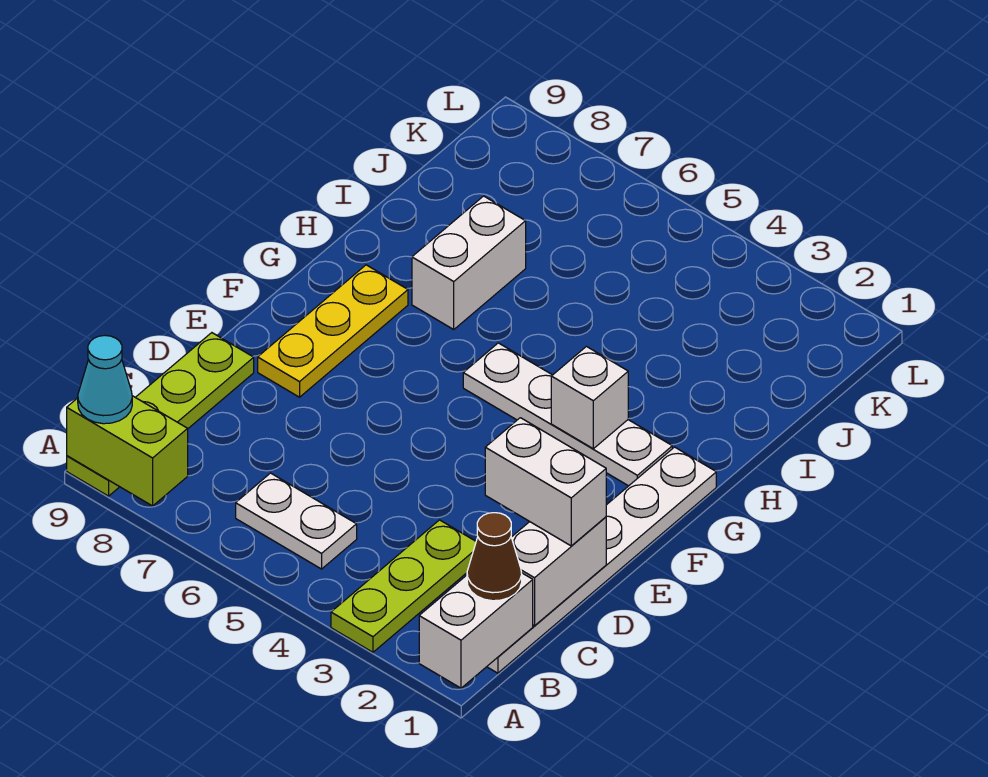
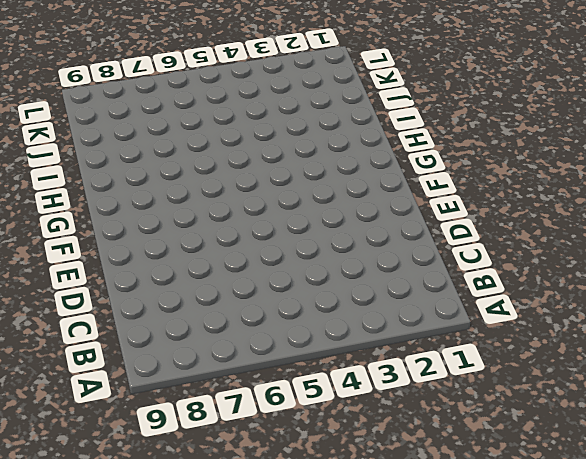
none -> lime plate A3:C3 level 1
none -> lime plate A9:D9 level 1
none -> white plate B1:G1 level 1

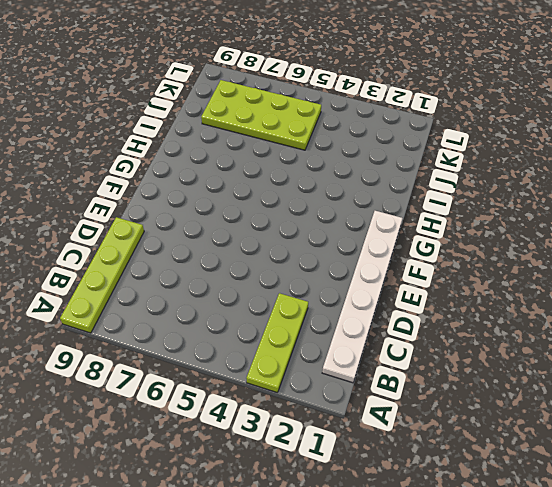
lime plate J5:K8 level 1 -> none
none -> white plate B5:B6 level 1
none -> yellow plate E8:G8 level 1
none -> white plate G2:G5 level 1

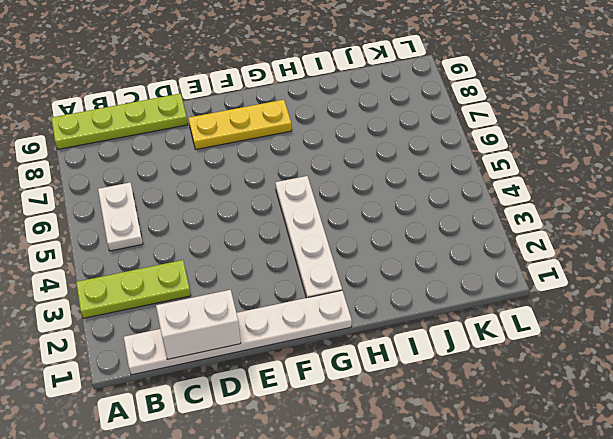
none -> white brick H7:I7 level 1
none -> white brick A1:B1 level 2
none -> lime brick A8:A9 level 2

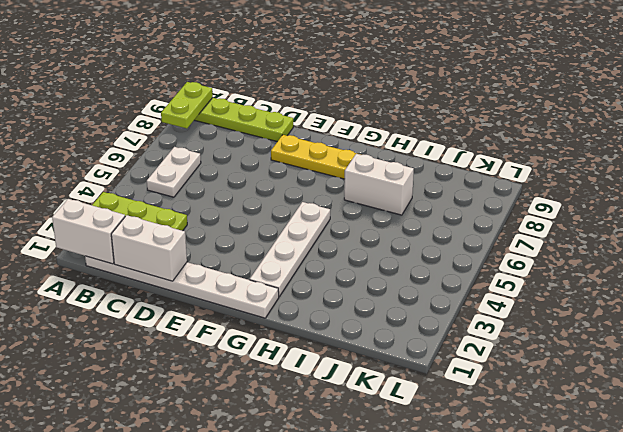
lime plate A8:A9 level 2 -> lime brick A8:A9 level 2
none -> white brick G3 level 2
none -> cyan cone A9 level 3
none -> brown cone B1 level 3

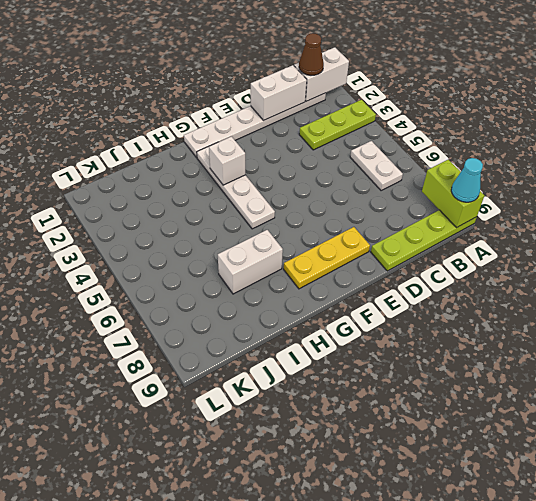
none -> white brick D1:D2 level 3

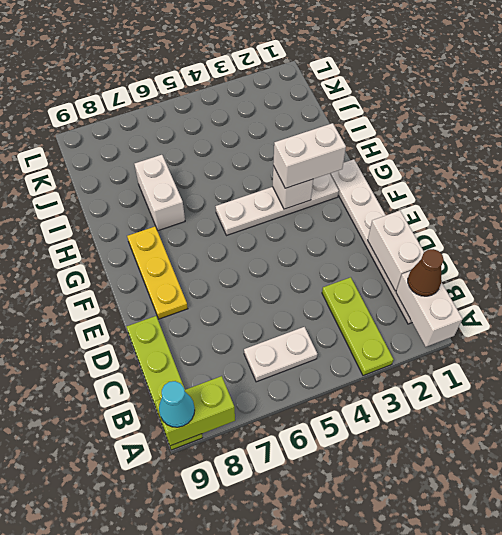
white brick G2:G3 level 3 -> white brick D1:D2 level 3

